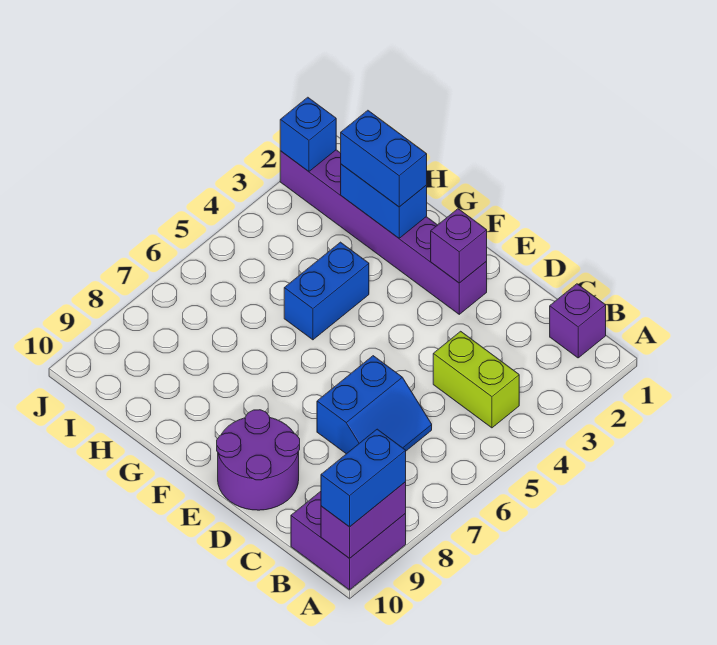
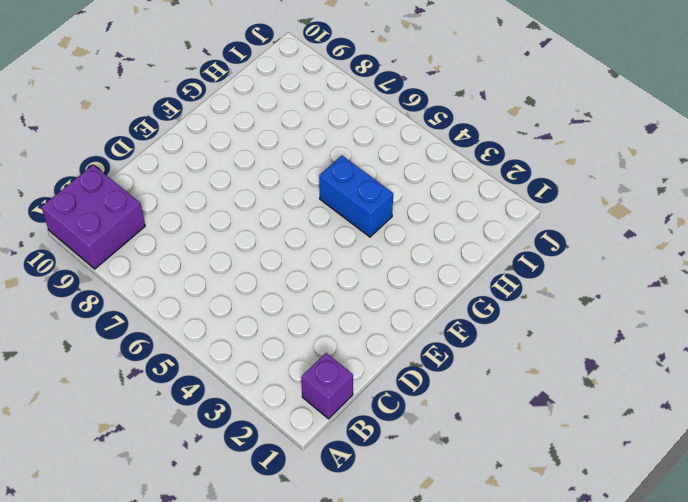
none -> lime brick B4:C4 level 1
none -> blue slope C6:D7 level 1 top D
none -> purple round brick D9:E10 level 1

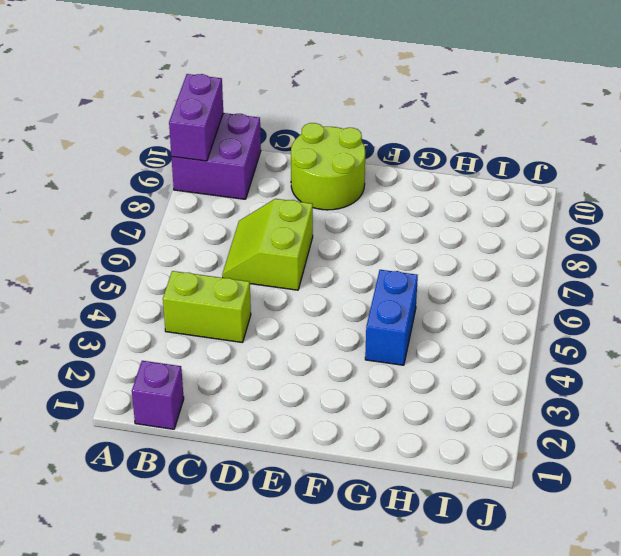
lime slope C6:D7 level 1 top D -> blue slope C6:D7 level 1 top D
lime round brick D9:E10 level 1 -> purple round brick D9:E10 level 1
none -> purple brick E2:J2 level 1
none -> purple brick E2 level 2
none -> blue brick G2:H2 level 2

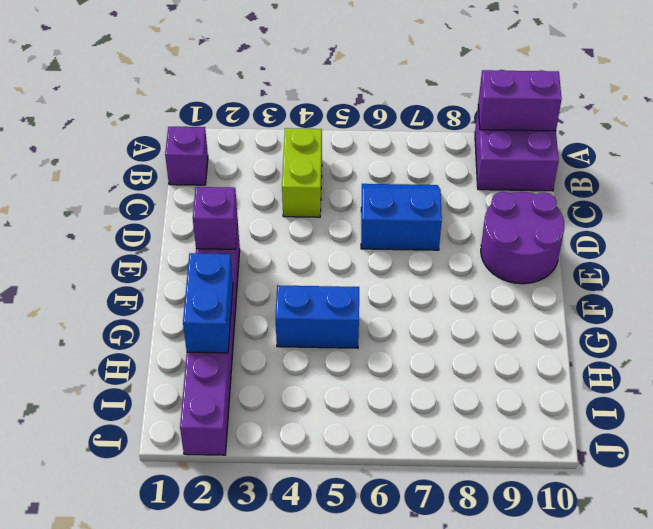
none -> blue brick J2 level 2
none -> blue brick A9:A10 level 3
none -> blue brick G2:H2 level 3

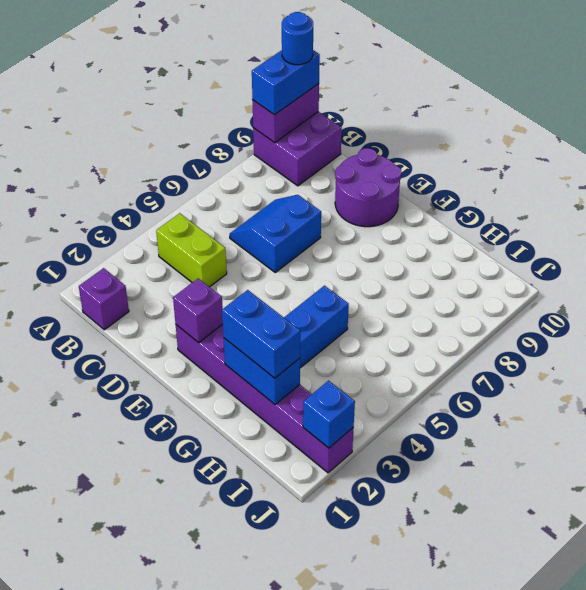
blue round brick A10 level 4 -> none

